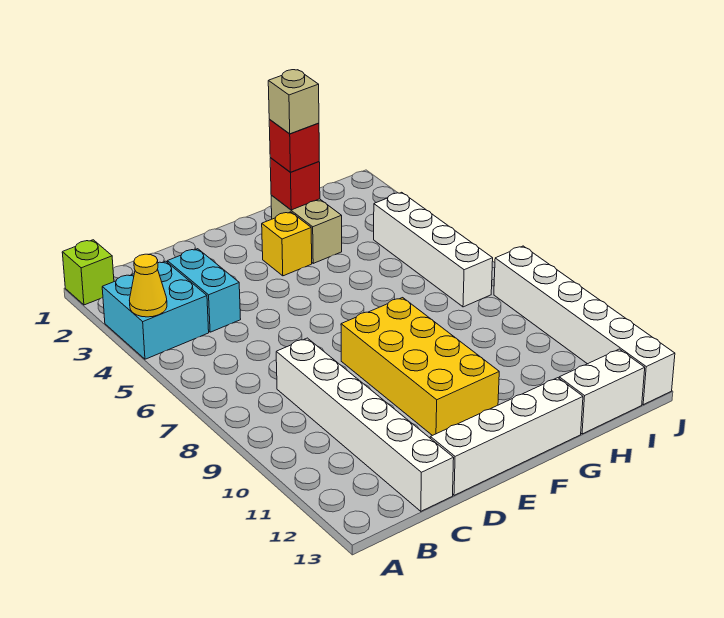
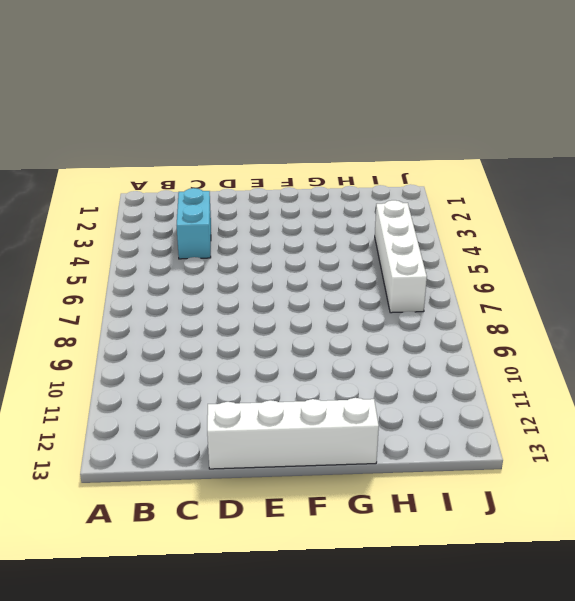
none -> lime brick A1 level 1
none -> cyan brick A3:B4 level 1
none -> white brick C8:C13 level 1

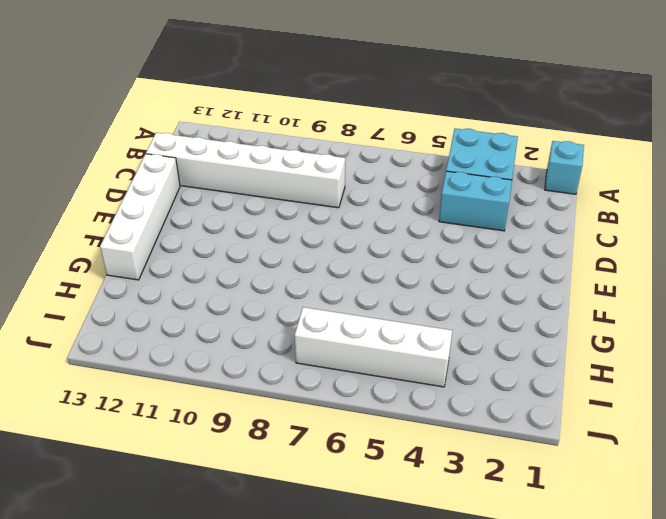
cyan brick A1 level 1 -> lime brick A1 level 1
none -> yellow brick E8:F11 level 1
none -> yellow brick F3 level 1
none -> tan brick G2:G3 level 1

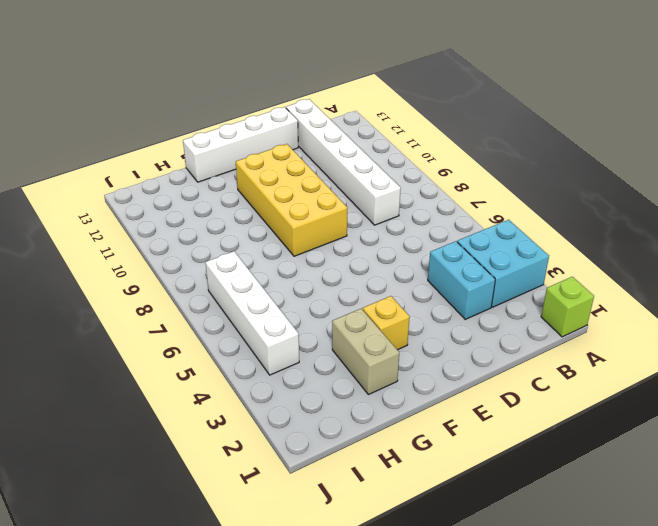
none -> white brick H13:I13 level 1
none -> white brick J8:J13 level 1
none -> yellow cone A4 level 2

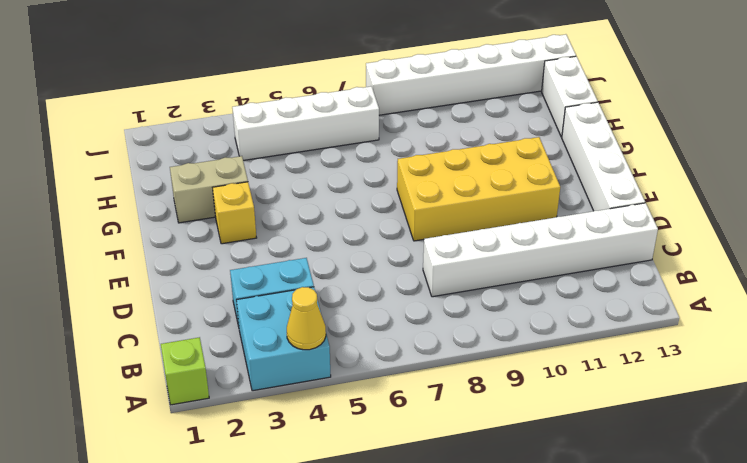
none -> red brick G2 level 2
none -> red brick G2 level 3
none -> tan brick G2 level 4

